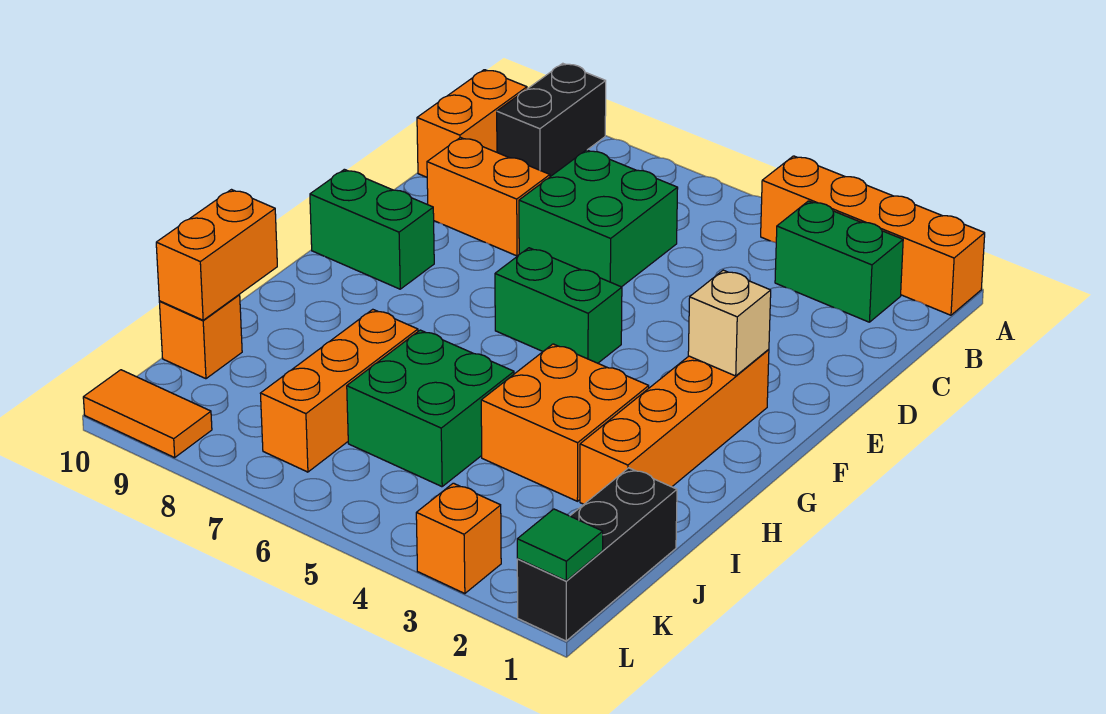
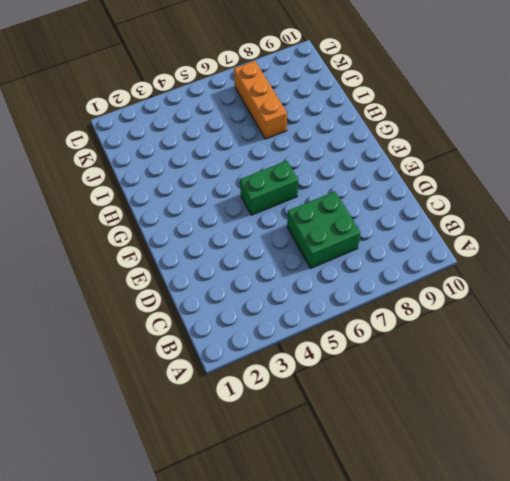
none -> orange brick A1:A4 level 1
none -> black brick A9:B9 level 1
none -> green brick B2:B3 level 1

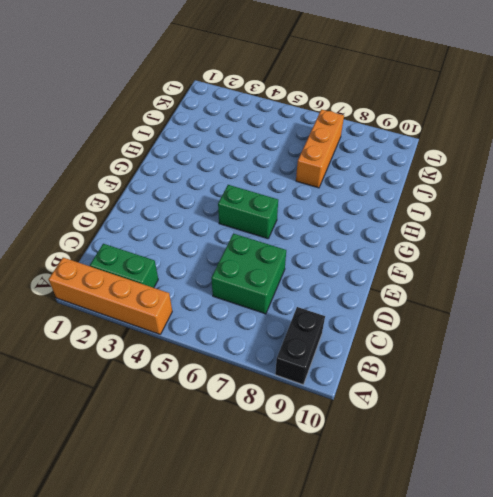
none -> orange brick B10:C10 level 1
none -> orange brick D8:D9 level 1
none -> orange brick F2:I2 level 1

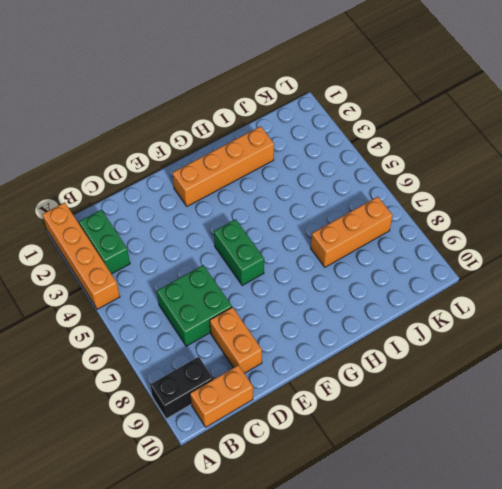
none -> green brick F9:F10 level 1
none -> orange brick H3:I4 level 1
none -> green brick I5:J6 level 1

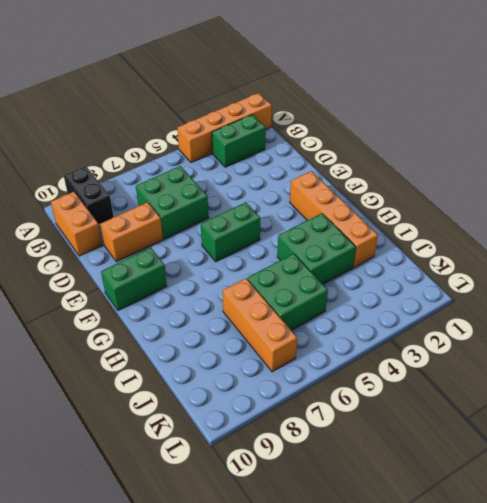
green brick H3:I4 level 1 -> orange brick H3:I4 level 1
none -> black brick J1:L1 level 1
none -> orange brick J10 level 1
none -> orange brick L3 level 1

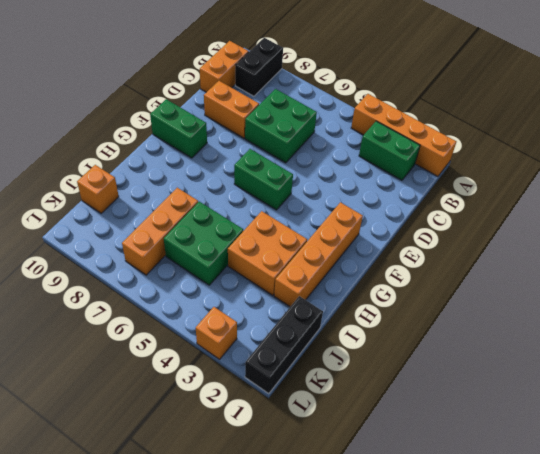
none -> orange tile L9:L10 level 1
none -> tan brick F2 level 2
none -> orange brick I10:J10 level 2

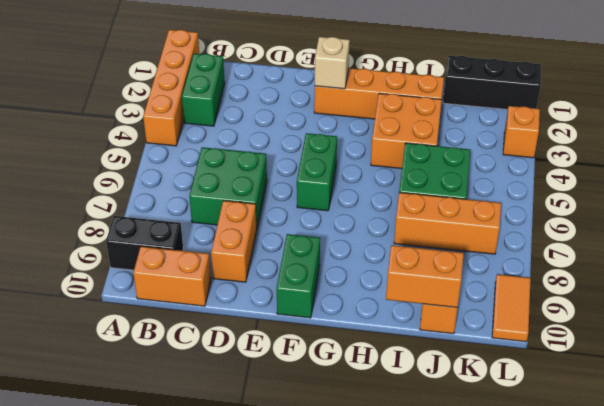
none -> green tile L1 level 2

